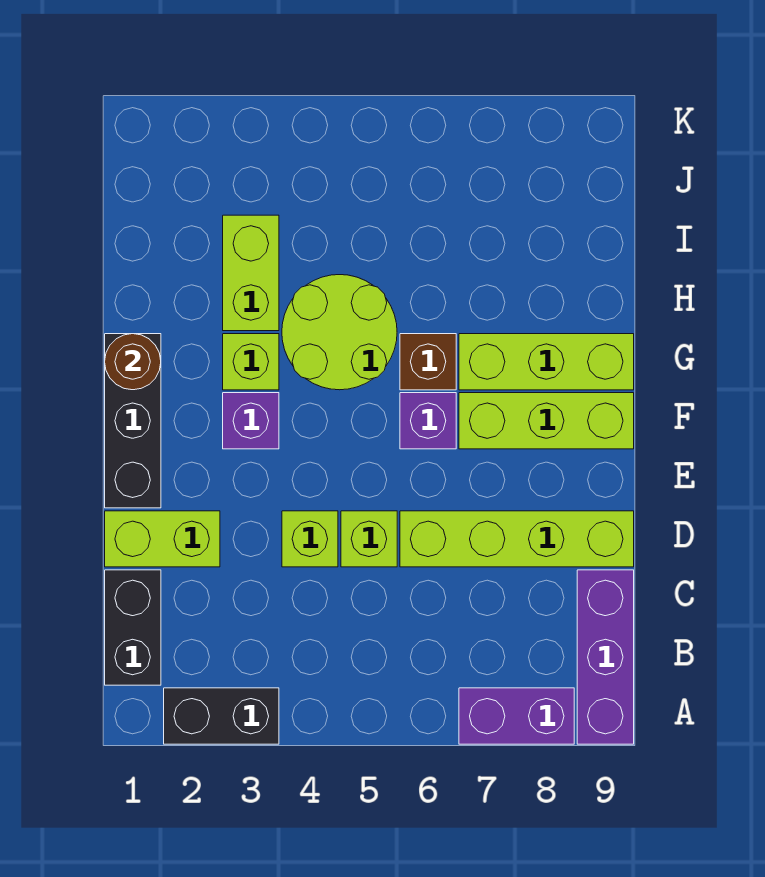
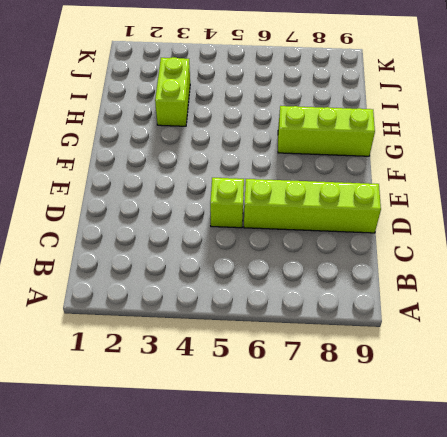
none -> black brick A2:A3 level 1
none -> purple brick A7:A8 level 1
none -> purple brick A9:C9 level 1

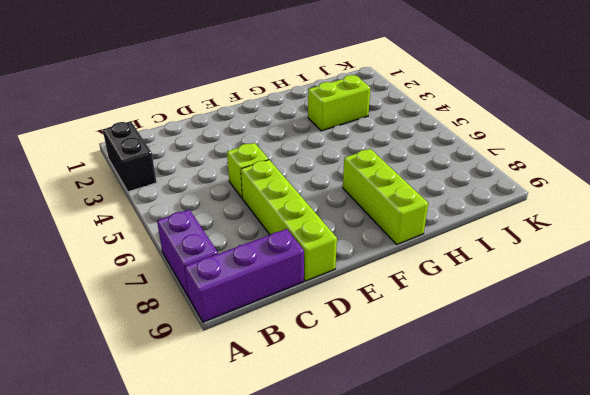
none -> black brick B1:C1 level 1
none -> lime brick D1:D2 level 1
none -> lime brick D4 level 1

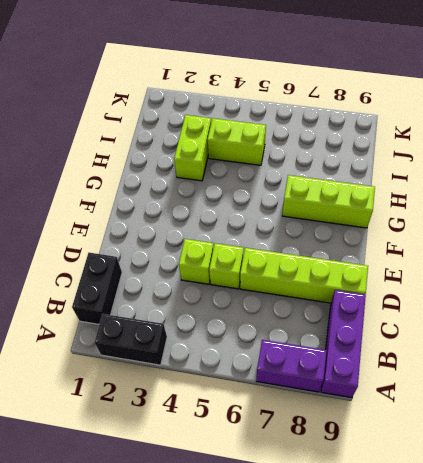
lime brick I4:I5 level 1 -> lime brick D1:D2 level 1
none -> black brick E1:G1 level 1
none -> purple brick F3 level 1
none -> purple brick F6 level 1

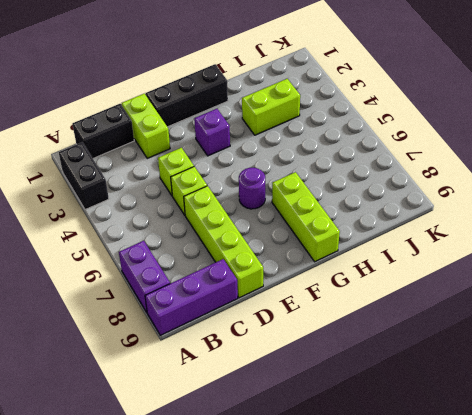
purple round brick F6 level 1 -> purple brick F6 level 1
none -> lime brick F7:F9 level 1
none -> lime brick G3 level 1
none -> lime round brick G4:H5 level 1

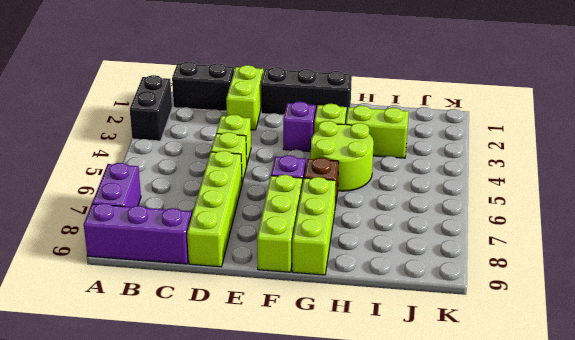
none -> brown round brick G1 level 2

